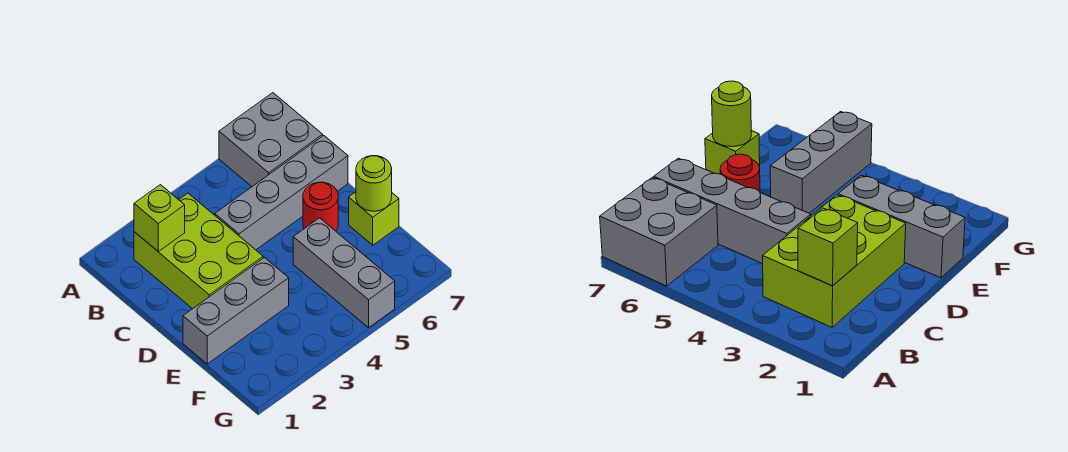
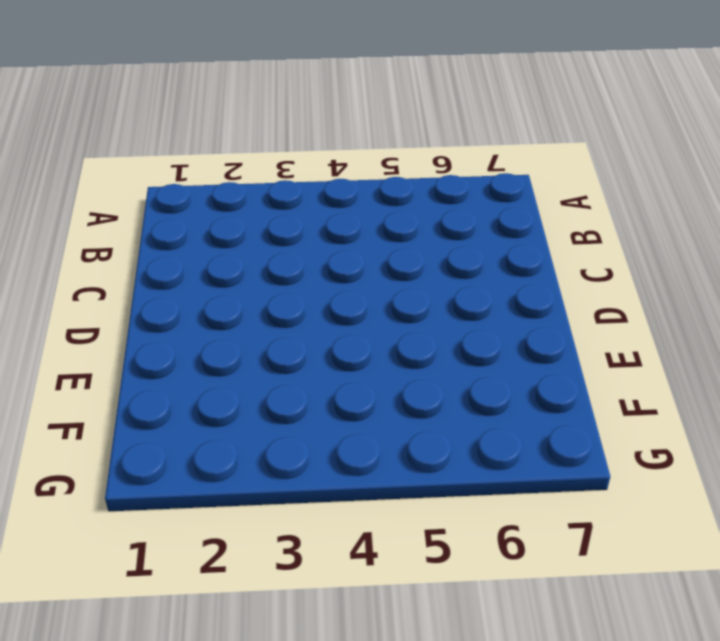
none -> grey brick A6:B7 level 1
none -> lime brick B2:D3 level 1

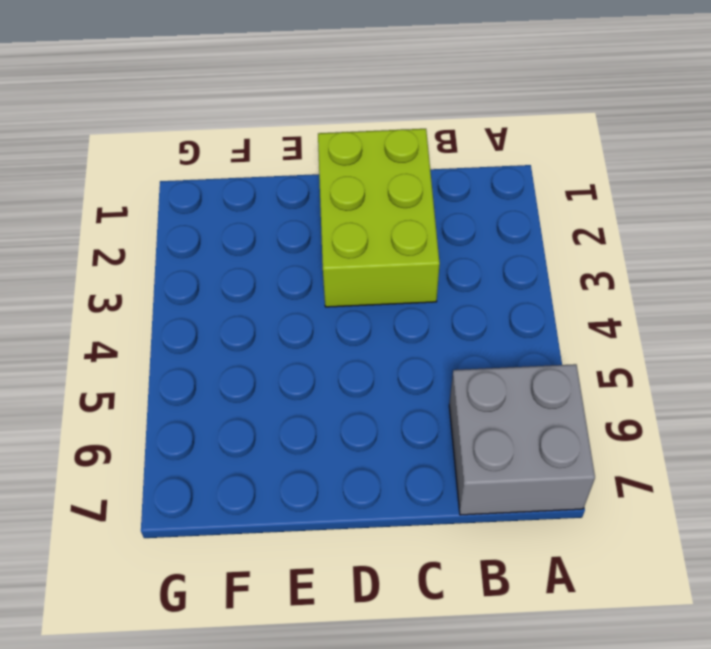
lime brick C1:D3 level 1 -> lime brick B2:D3 level 1
none -> grey brick C4:C7 level 1
none -> red round brick D6 level 1

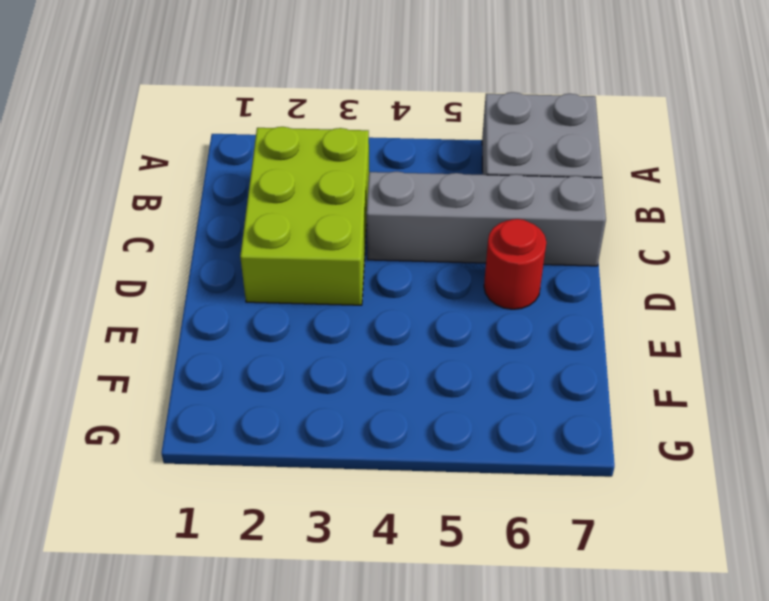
none -> grey brick E1:E3 level 1
none -> grey brick E5:G5 level 1

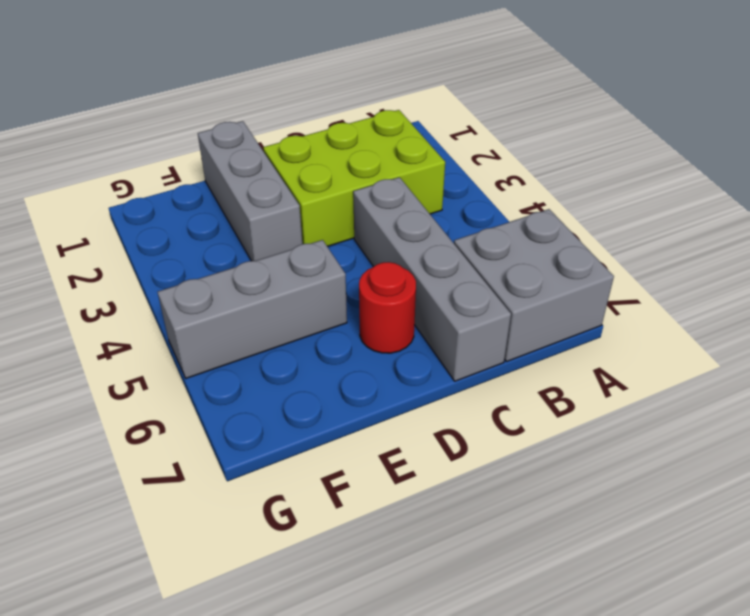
none -> lime brick E7 level 1
none -> lime brick B2 level 2

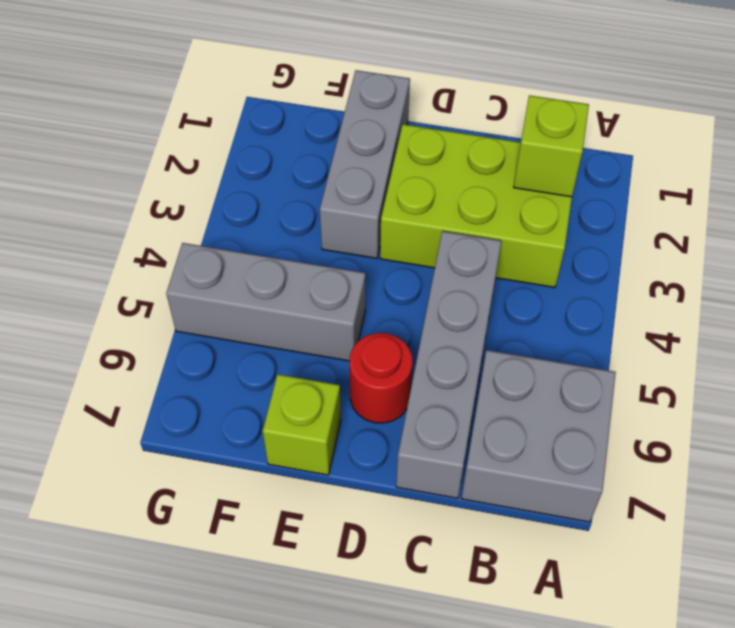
none -> lime round brick E7 level 2

